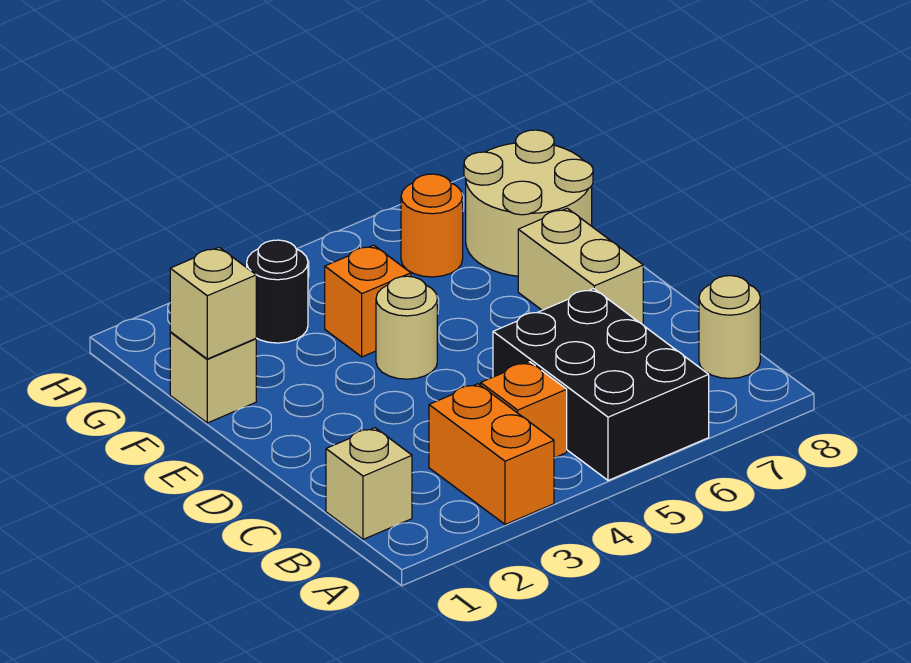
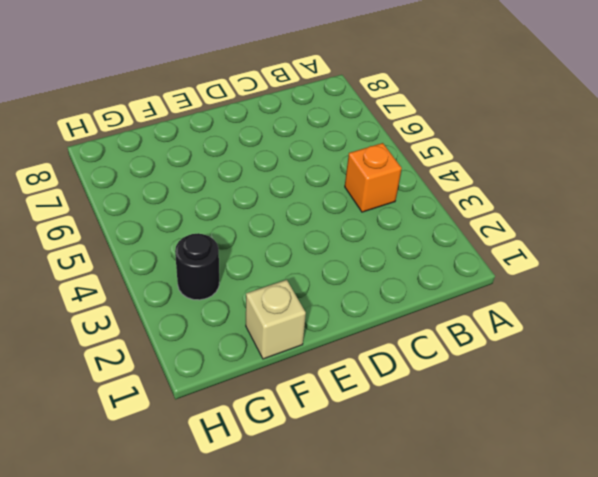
none -> orange brick A3:B3 level 1
none -> black brick A5:C6 level 1
none -> tan brick B1 level 1

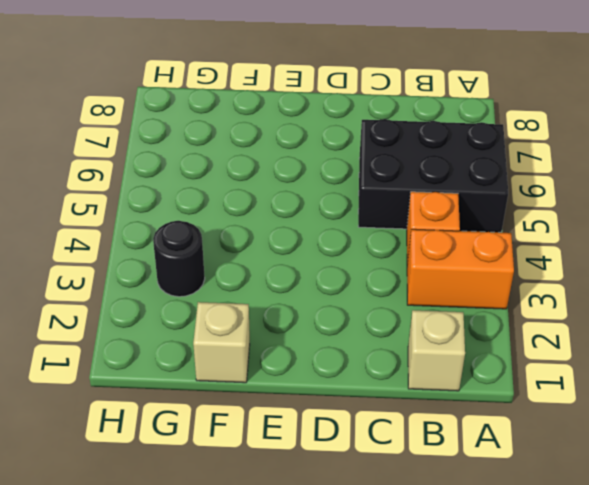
none -> tan round brick B8 level 1
none -> tan brick D7:E7 level 1
none -> tan round brick E4 level 1

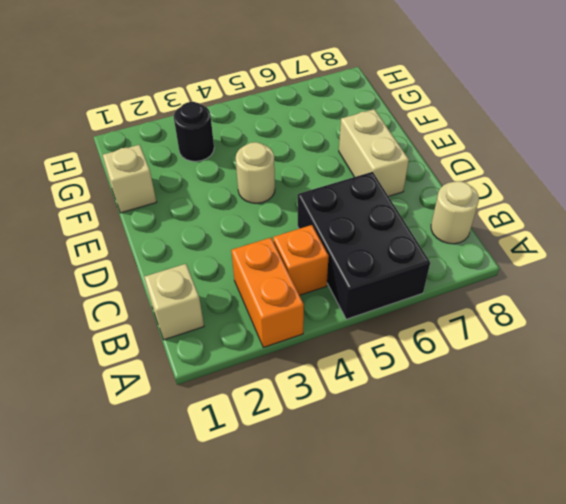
none -> orange brick F4 level 1
none -> tan round brick F7:G8 level 1
none -> orange round brick G6 level 1

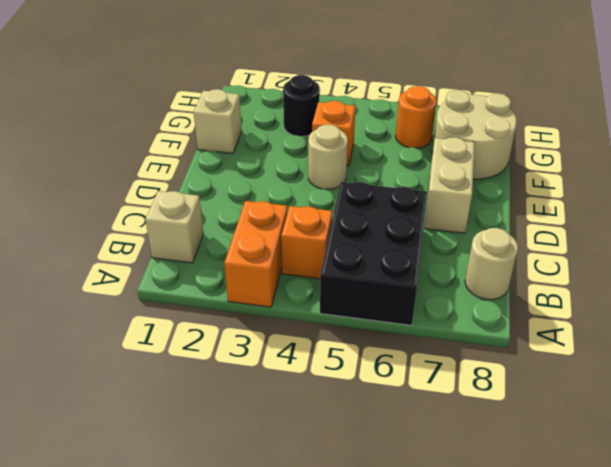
none -> tan brick F1 level 2

